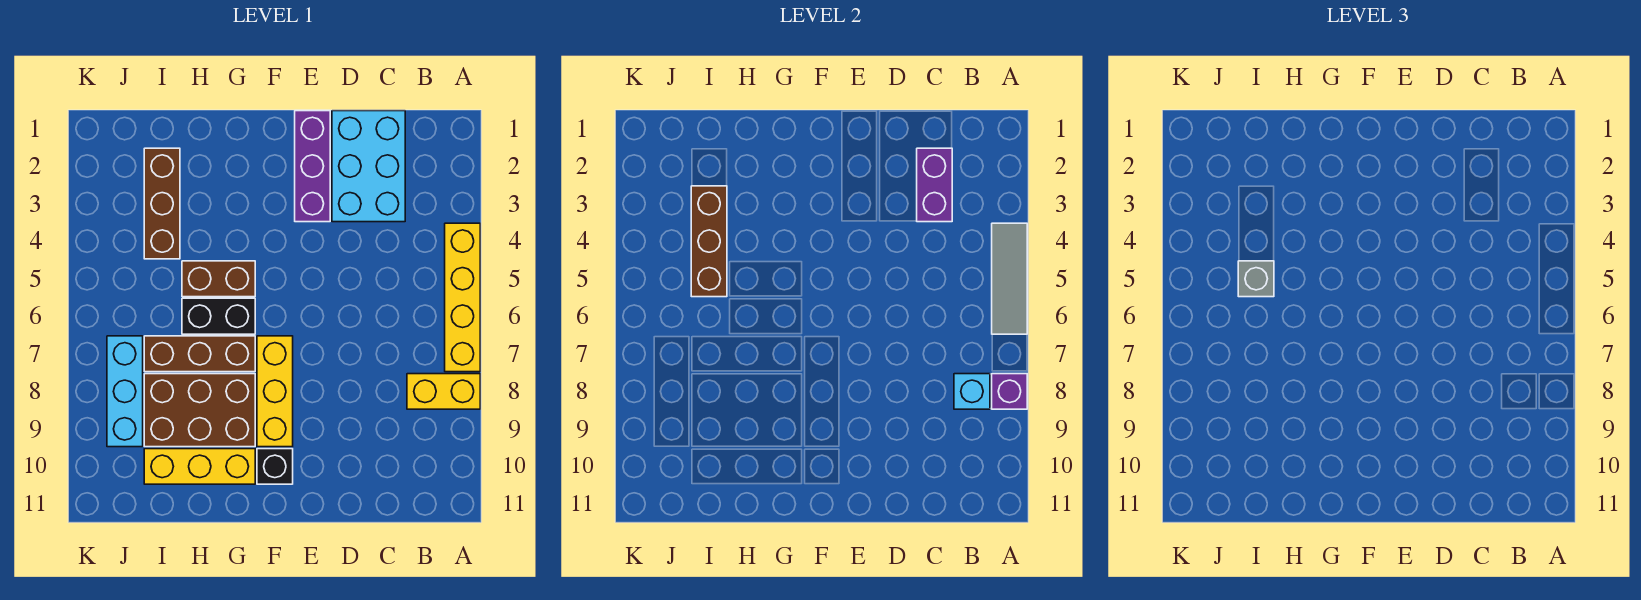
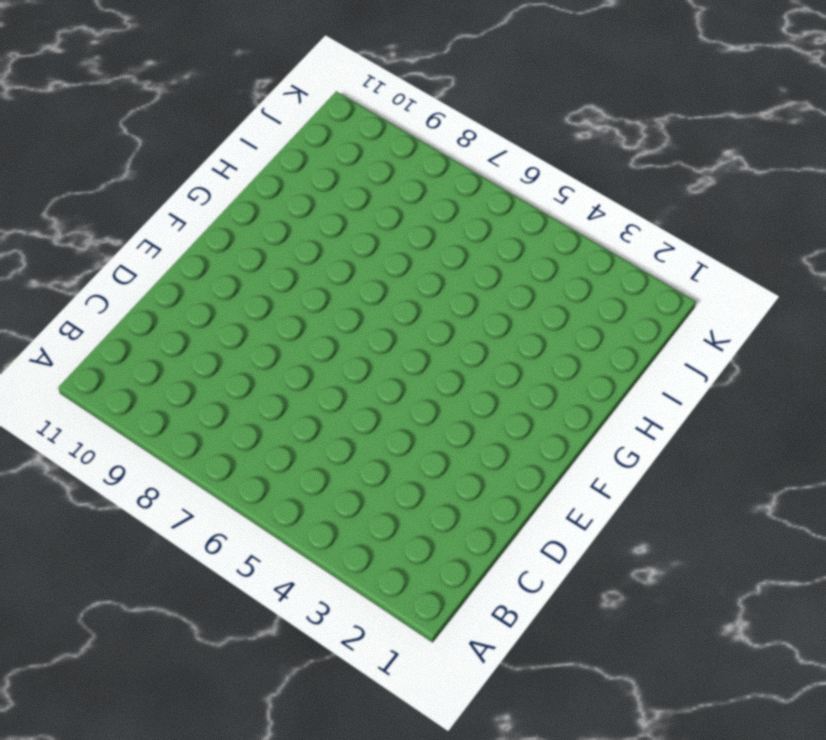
none -> yellow brick A4:A7 level 1
none -> yellow brick A8:B8 level 1
none -> cyan brick C1:D3 level 1

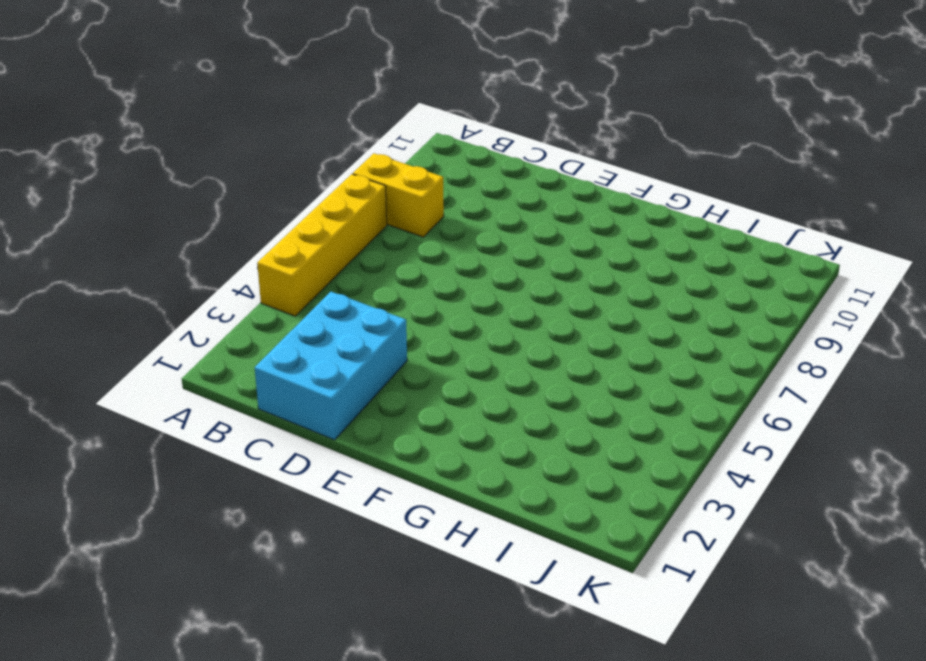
none -> purple brick E1:E3 level 1
none -> yellow brick F7:F9 level 1
none -> black brick F10 level 1

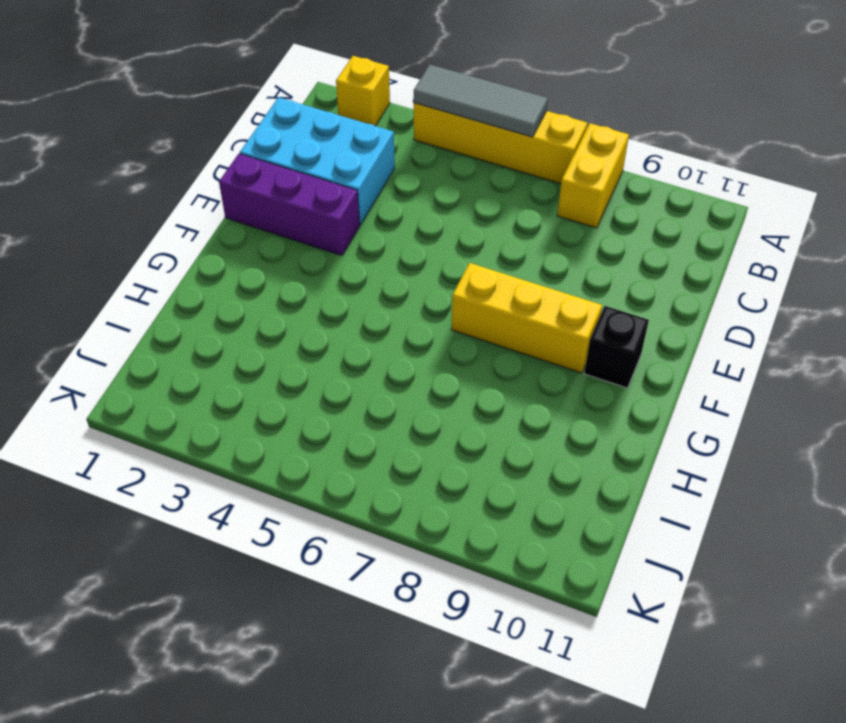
yellow brick A2 level 1 -> none
none -> brown brick G5:H5 level 1
none -> black brick G6:H6 level 1
none -> brown brick G7:I7 level 1

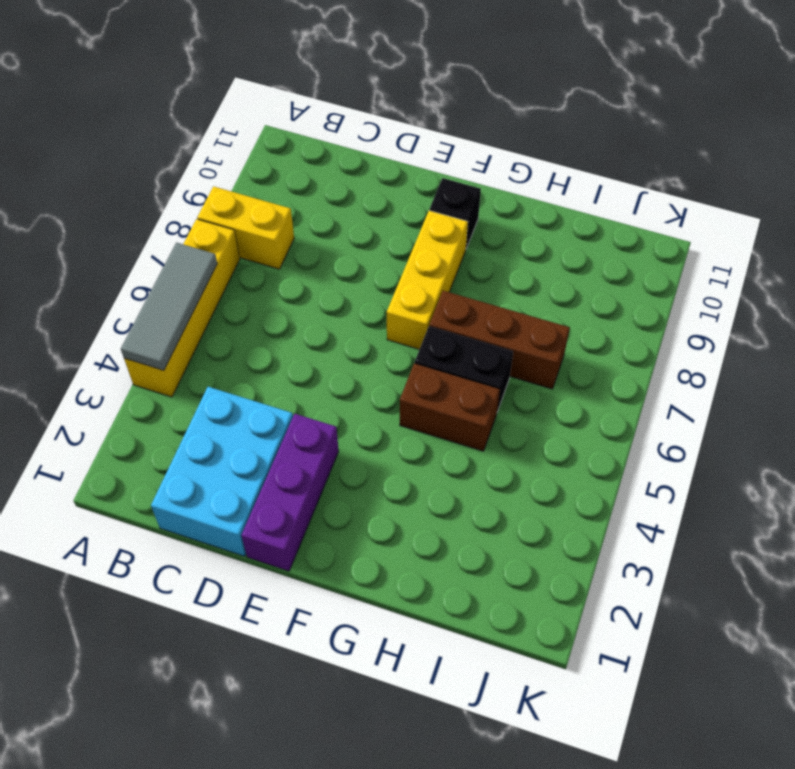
none -> brown brick G8:I9 level 1
none -> yellow brick G10:I10 level 1
none -> brown brick I2:I4 level 1

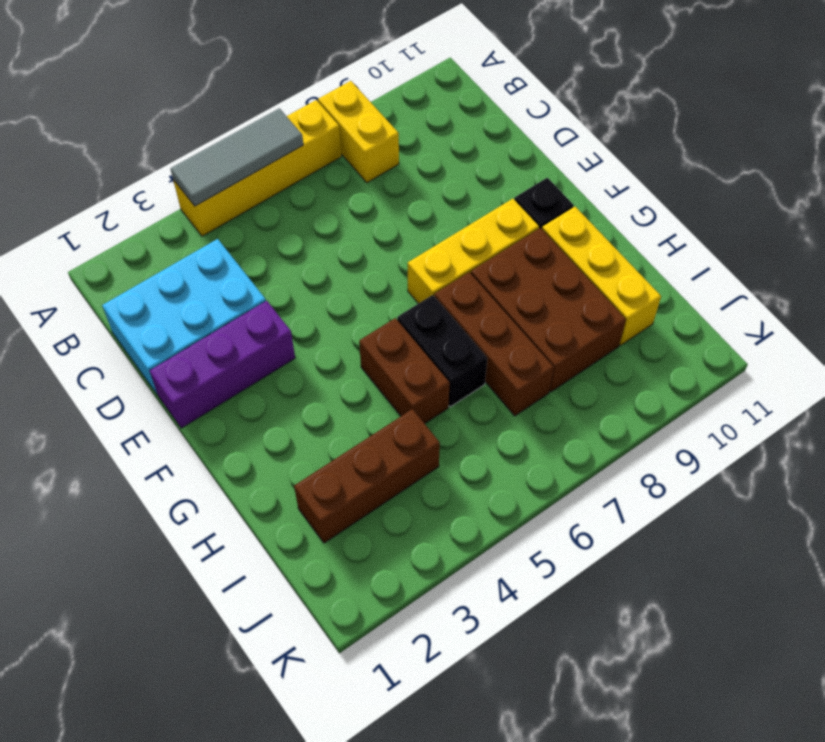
none -> cyan brick J7:J9 level 1
none -> purple brick A8 level 2
none -> cyan brick B8 level 2

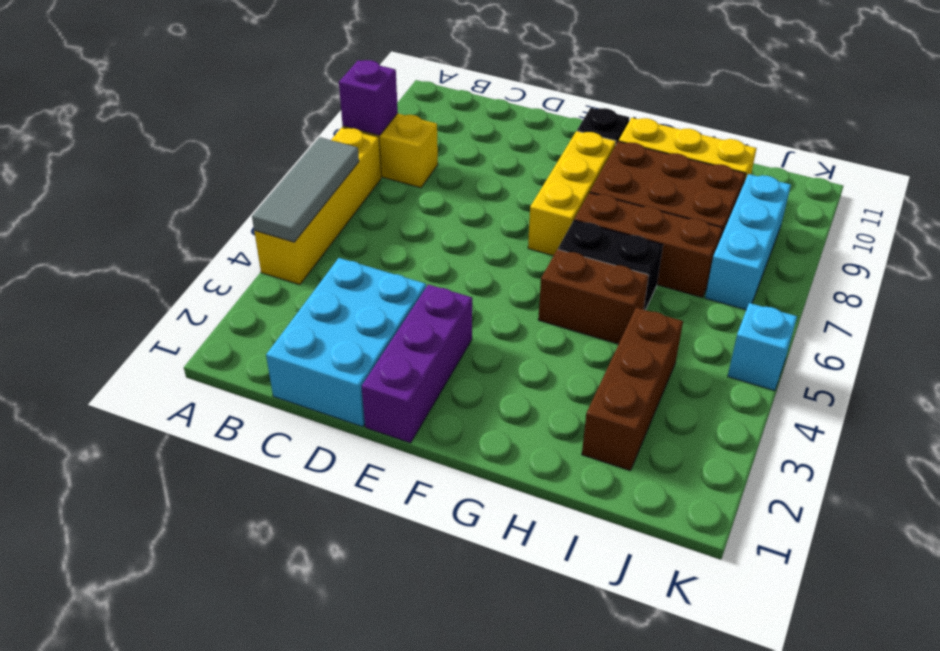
cyan brick K5 level 1 -> cyan brick B8 level 2
none -> purple brick C2:C3 level 2
none -> brown brick I3:I5 level 2
none -> grey brick I5 level 3

